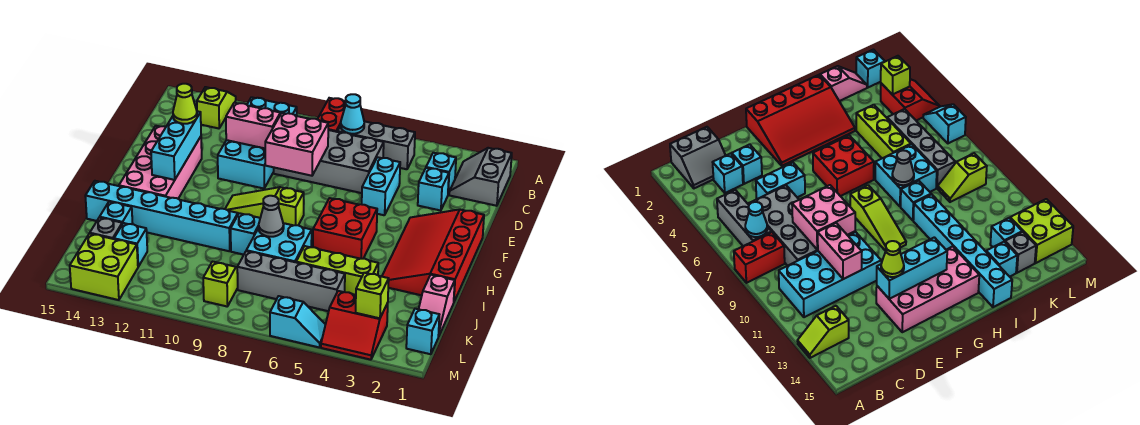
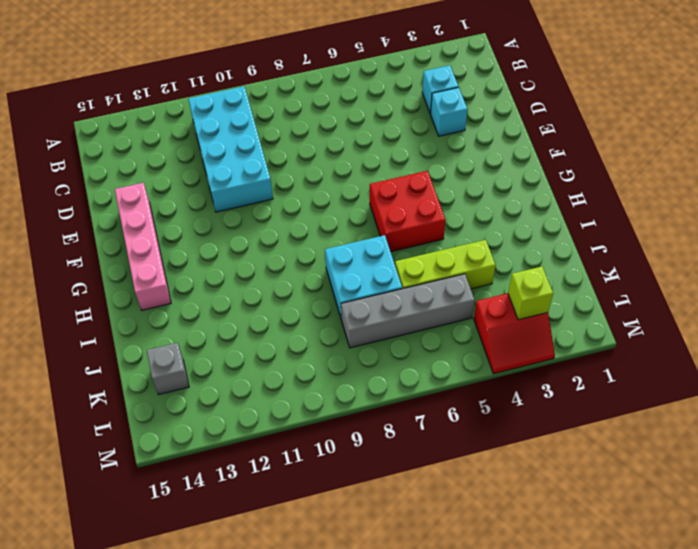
pink brick E14:H14 level 1 -> pink brick E13:H14 level 1
none -> red brick A8:B8 level 1
none -> lime slope A13:B13 level 1 top B
none -> grey slope B1:C2 level 1 top 1
none -> grey brick B5:B7 level 1

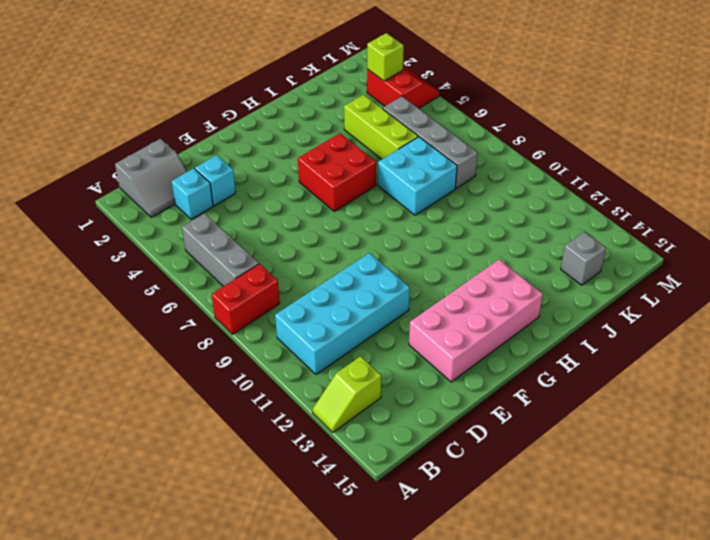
none -> grey brick C6:D9 level 1
none -> cyan brick D5:E5 level 1
none -> red slope F1:I3 level 1 top 1
none -> lime slope G8:G10 level 1 top 8

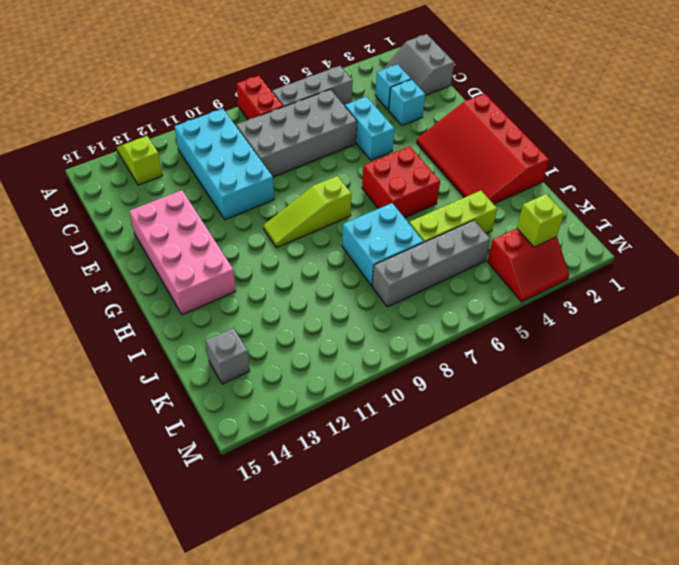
none -> cyan brick I9 level 1
none -> cyan brick I10:I15 level 1
none -> pink slope J1:K1 level 1 top J
none -> cyan brick J14 level 1

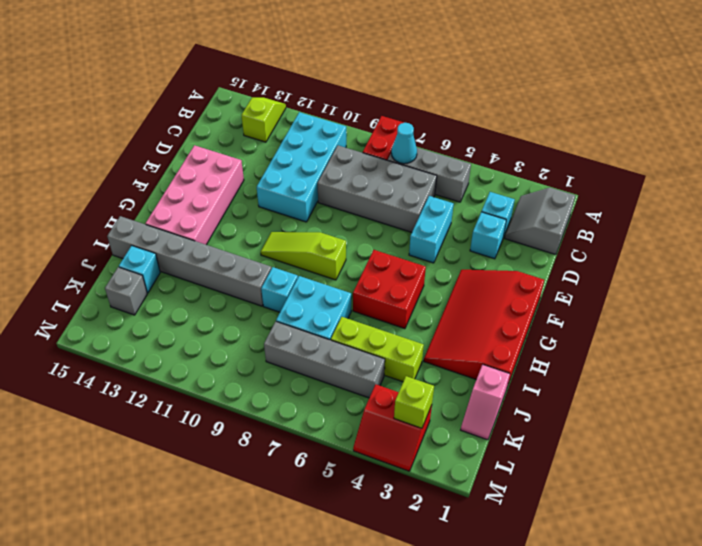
grey brick I10:I15 level 1 -> cyan brick I10:I15 level 1
none -> lime slope K9:L9 level 1 top L
none -> cyan brick K13 level 1
none -> cyan brick L1 level 1
none -> lime brick L13:M14 level 1

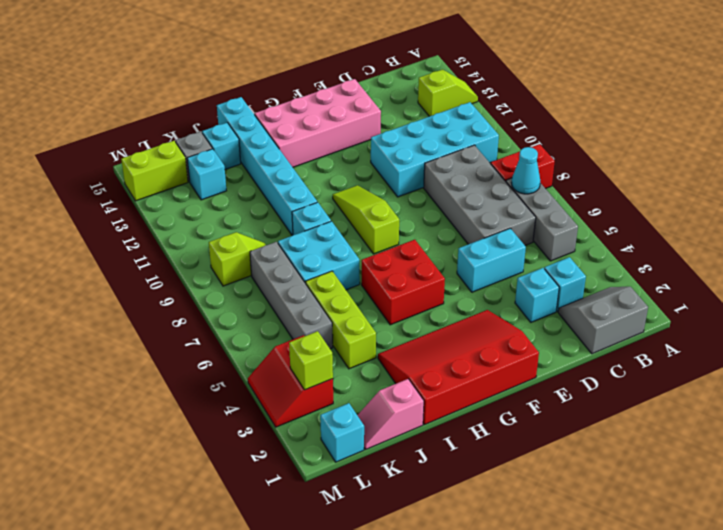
lime brick L14:M14 level 1 -> lime brick L13:M14 level 1
none -> cyan slope M5:M6 level 1 top 6
none -> pink brick D8:E9 level 2
none -> pink brick D10:D11 level 2
none -> cyan brick E13:G13 level 2

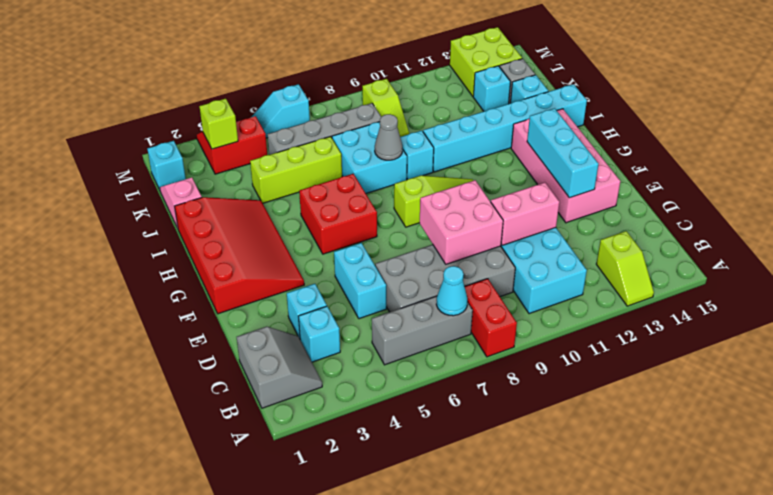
none -> lime cone E13 level 3

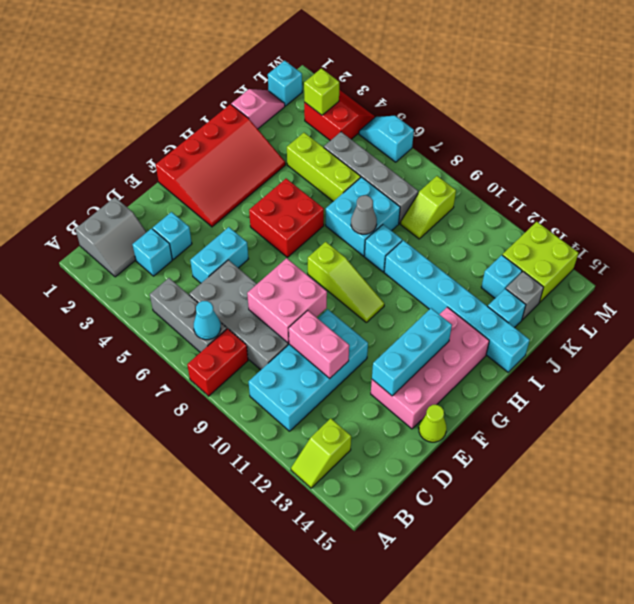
lime cone E15 level 1 -> lime cone E13 level 3

